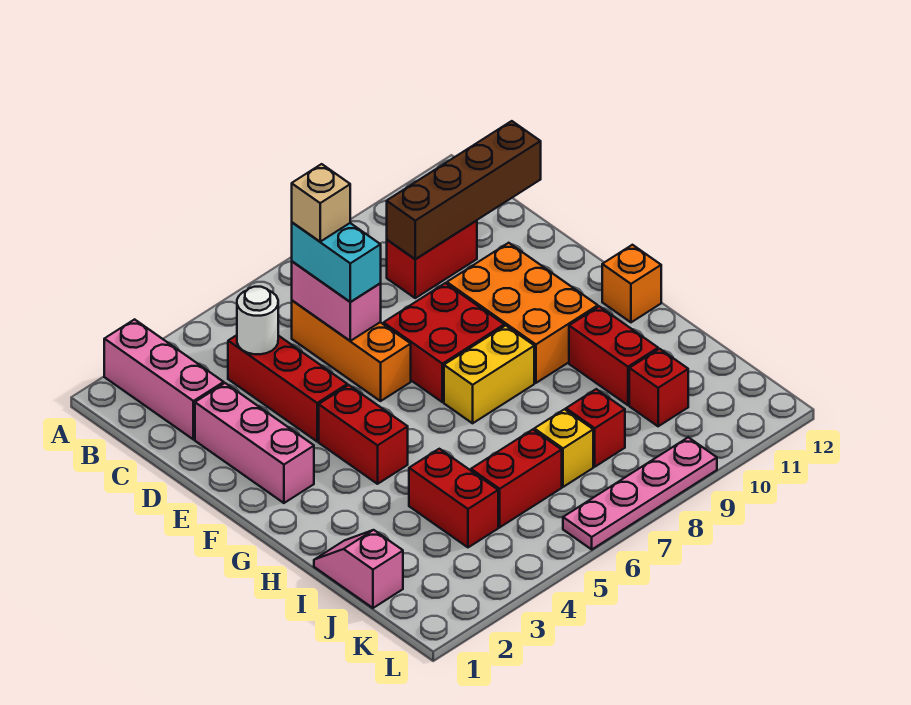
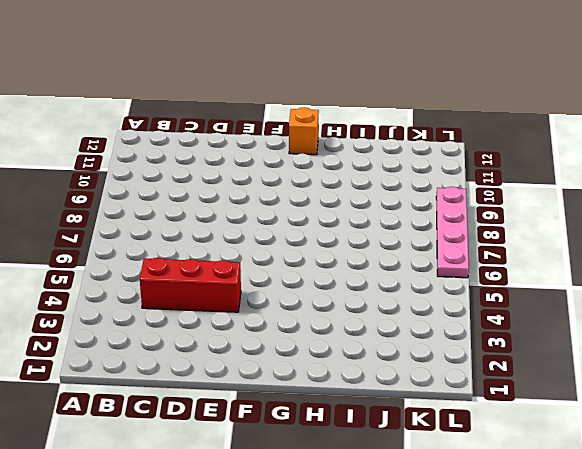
none -> pink brick A2:C2 level 1
none -> orange brick C6:E6 level 1
none -> red brick C9:C10 level 1

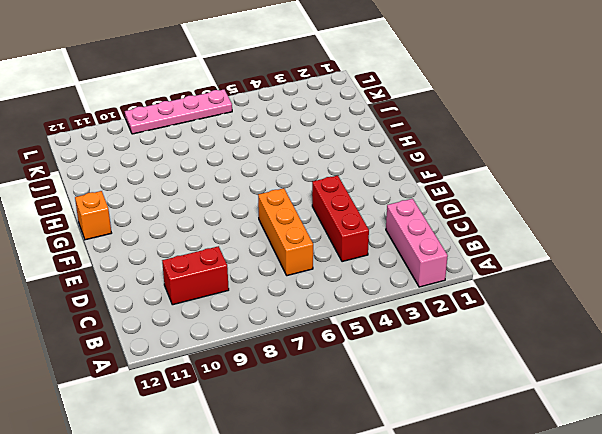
none -> pink brick D2:F2 level 1
none -> red brick E7:F8 level 1
none -> orange brick E9:G10 level 1

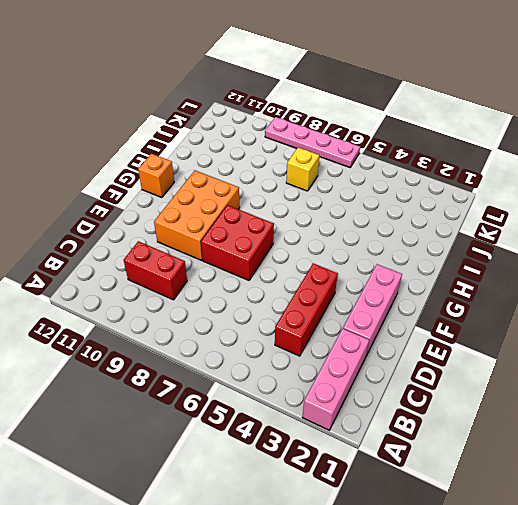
none -> orange brick C6:E6 level 1
none -> red brick F4:G4 level 1
none -> yellow brick G7:G8 level 1

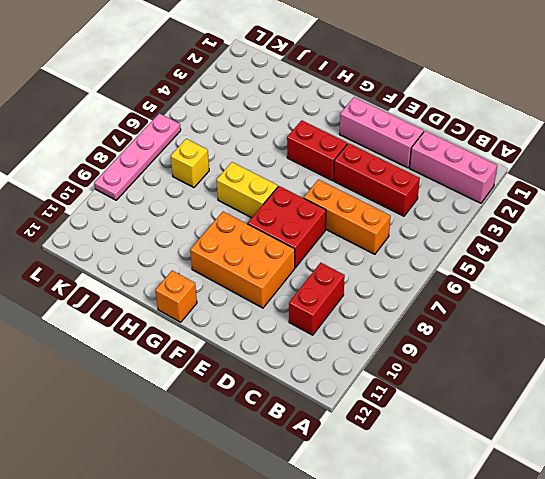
yellow brick G7:H7 level 1 -> yellow brick G7:G8 level 1
none -> red brick H10:I10 level 1
none -> pink slope I1:J1 level 1 top J
none -> red brick I4:J4 level 1

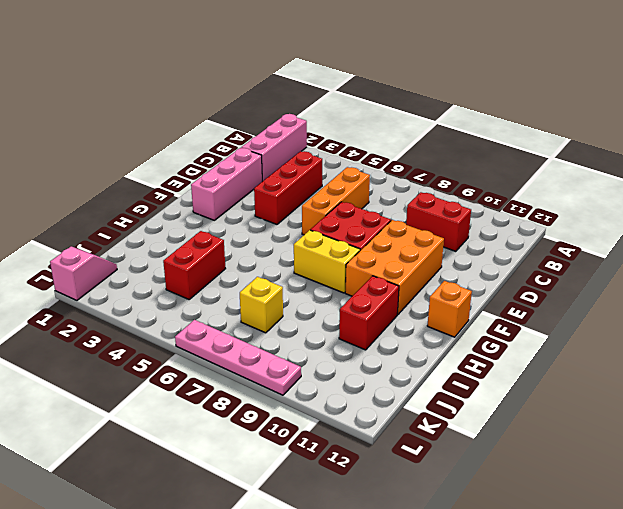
pink slope K1:L1 level 1 top L -> pink slope I1:J1 level 1 top J
none -> red brick F4:G4 level 1
none -> red brick J5:J6 level 1
none -> red brick J8 level 1

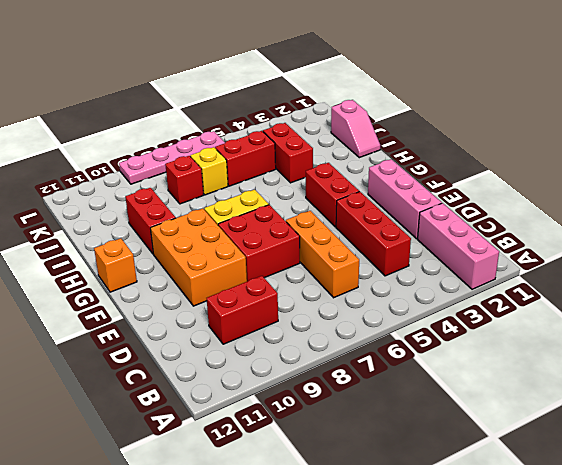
none -> red brick J10 level 1
none -> white round brick C4 level 2
none -> pink brick C6:D6 level 2

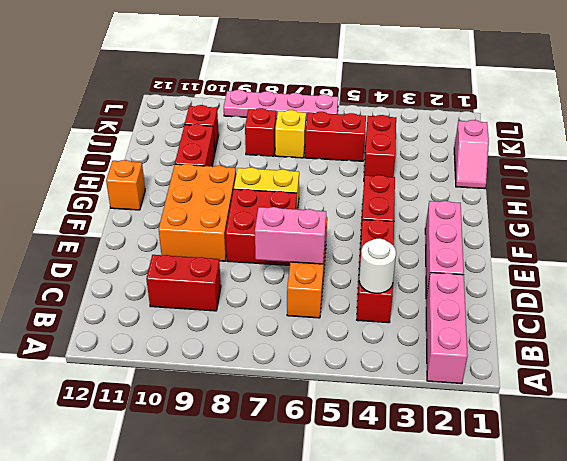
pink brick D6:D7 level 2 -> pink brick C6:D6 level 2
none -> brown brick C9:C12 level 2
none -> cyan brick C6:D6 level 3
none -> tan brick C6 level 4

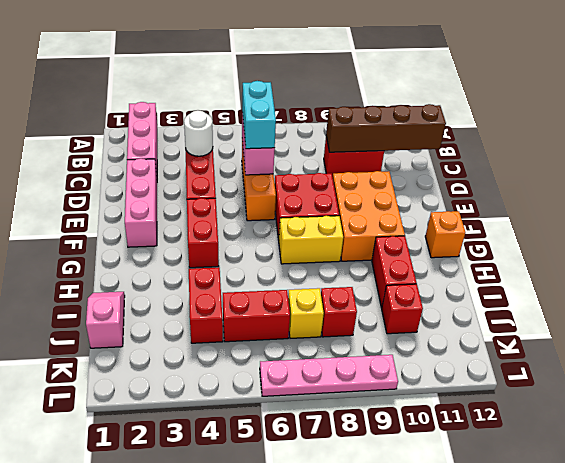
none -> tan brick C6 level 4

